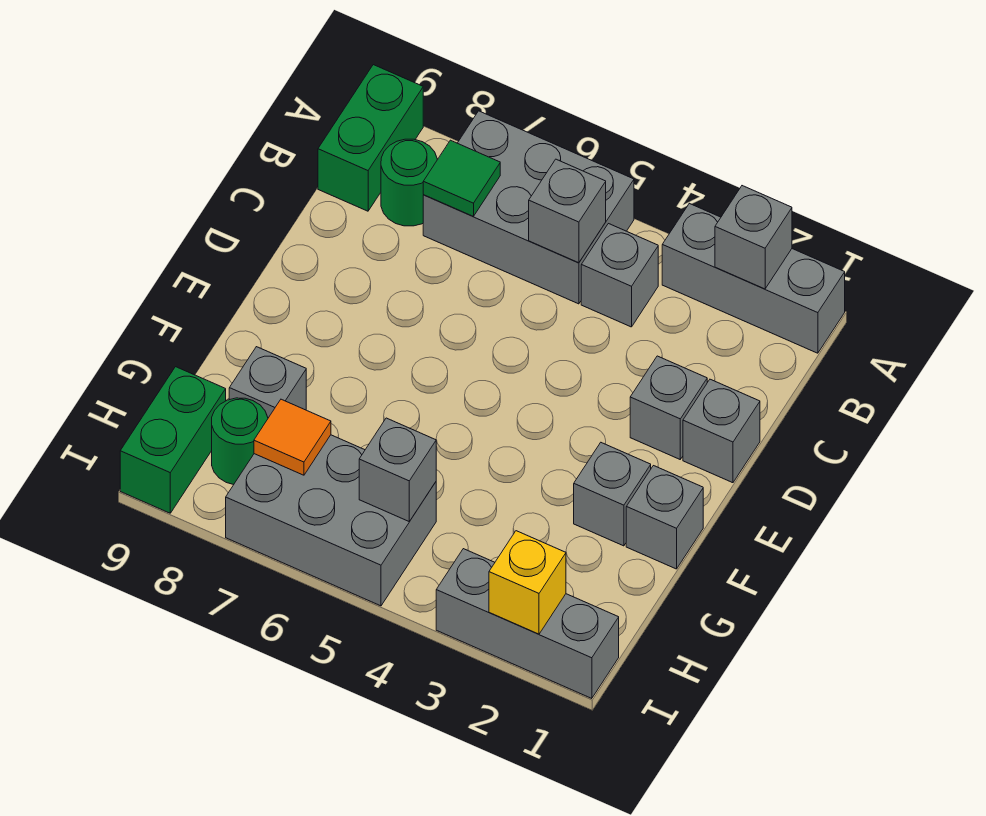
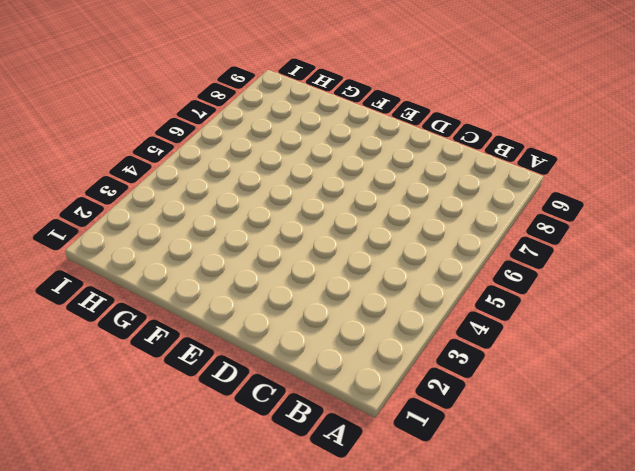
none -> grey brick A1:A3 level 1
none -> grey brick A5:B7 level 1
none -> green brick A9:B9 level 1

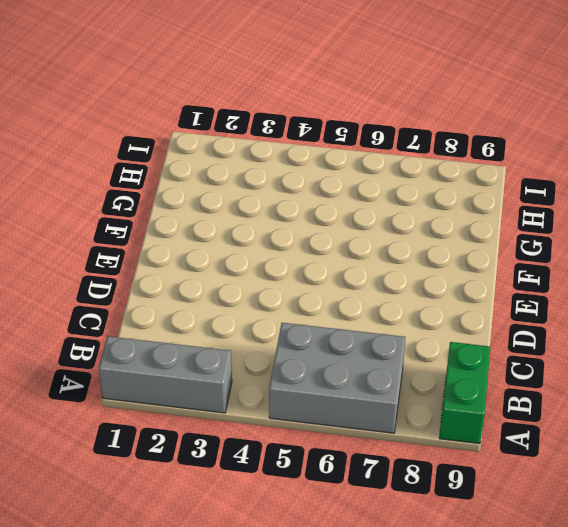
none -> grey brick B4 level 1
none -> green round brick B8 level 1
none -> grey brick D1 level 1

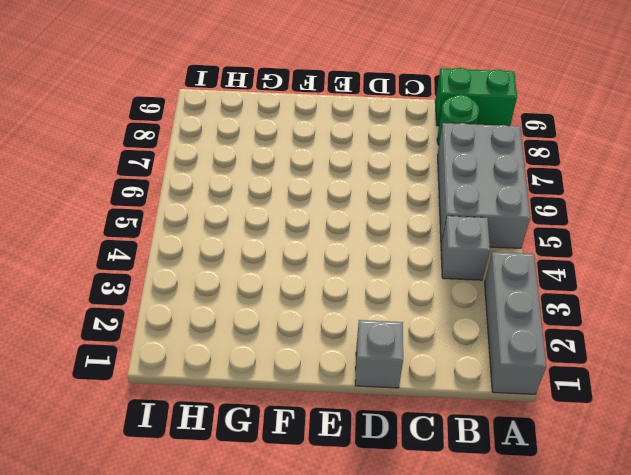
none -> grey brick D2 level 1
none -> grey brick F1 level 1
none -> grey brick F2 level 1

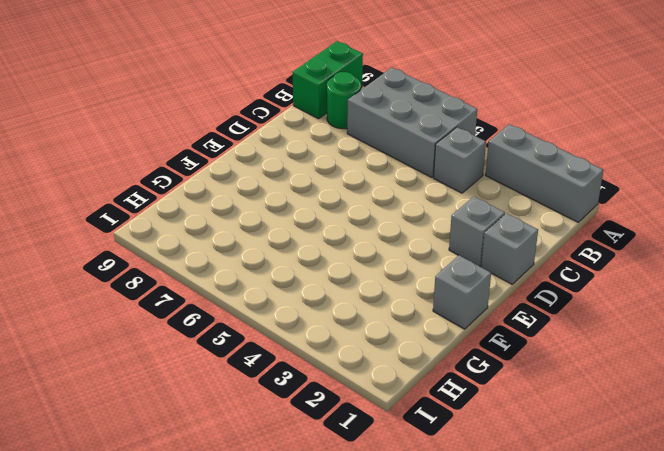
none -> grey brick F2 level 1
none -> grey brick G8 level 1
none -> grey brick H5:I7 level 1

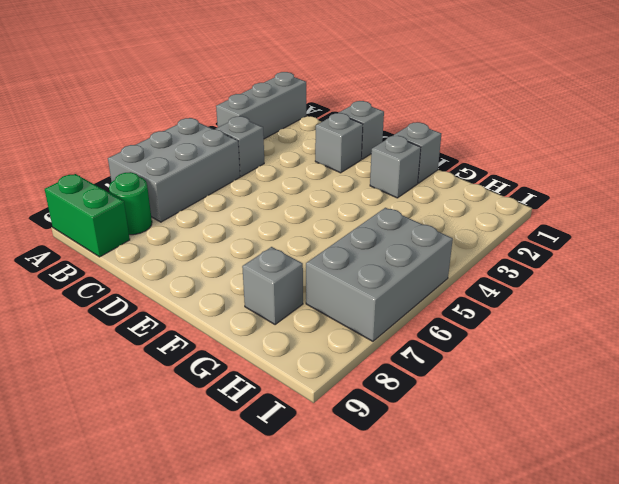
none -> green round brick H8 level 1
none -> green brick H9:I9 level 1
none -> grey brick I1:I3 level 1

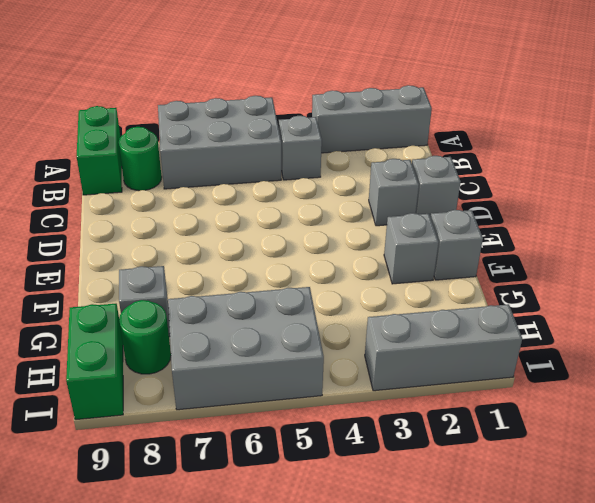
none -> grey brick A2 level 2
none -> grey brick B5 level 2
none -> green tile B7 level 2

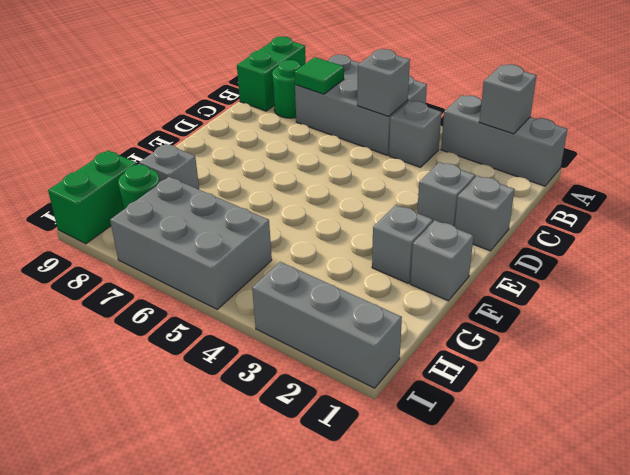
none -> grey brick H5 level 2
none -> orange tile H7 level 2
none -> yellow brick I2 level 2

